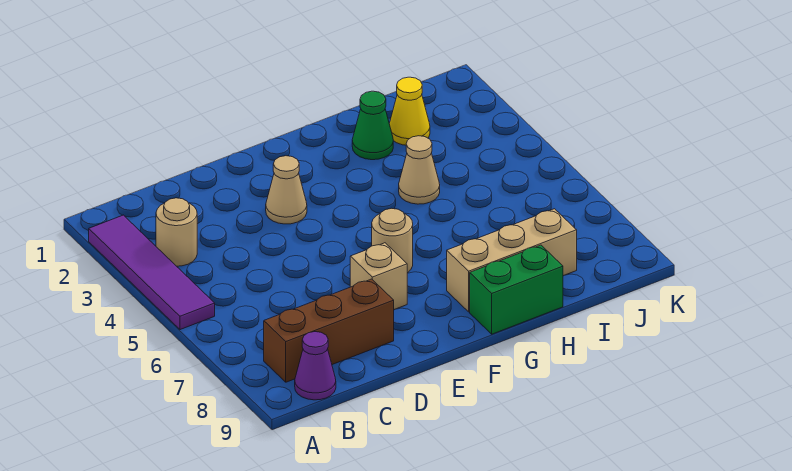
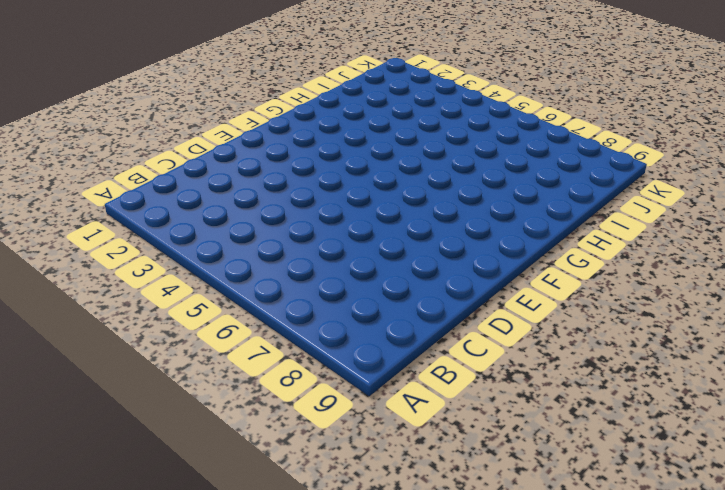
none -> purple tile A2:A5 level 1
none -> tan round brick B3 level 1
none -> brown brick B8:D8 level 1

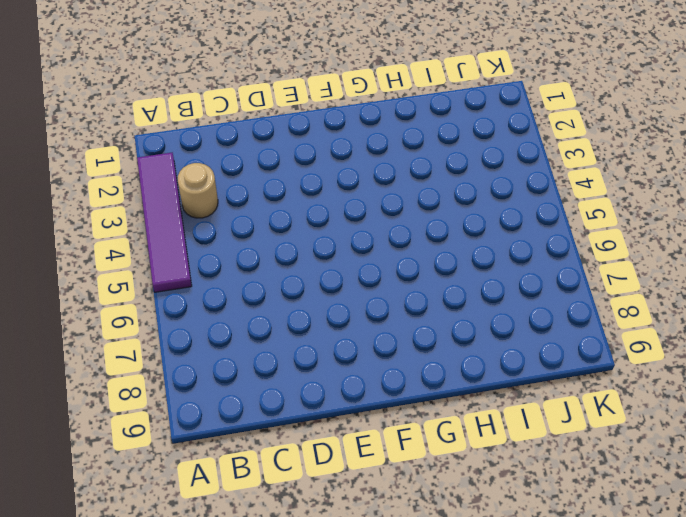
none -> brown brick B8:D8 level 1
none -> purple cone B9 level 1
none -> tan cone E3 level 1

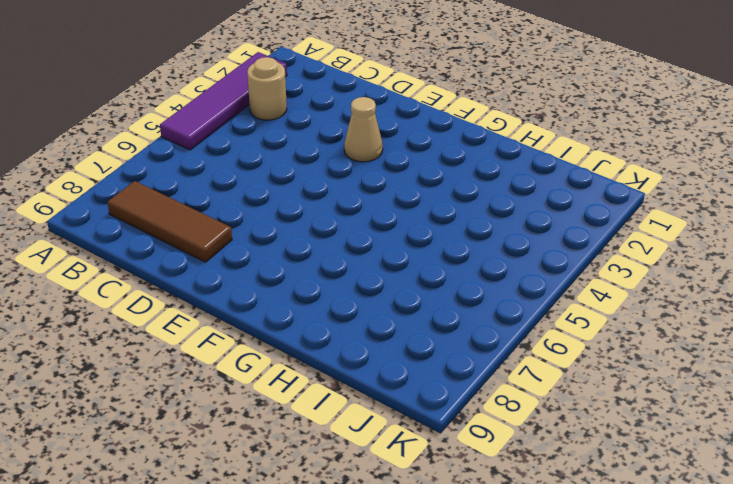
brown tile B8:D8 level 1 -> brown brick B8:D8 level 1
none -> purple cone B9 level 1
none -> tan brick E7 level 1
none -> tan round brick F6 level 1

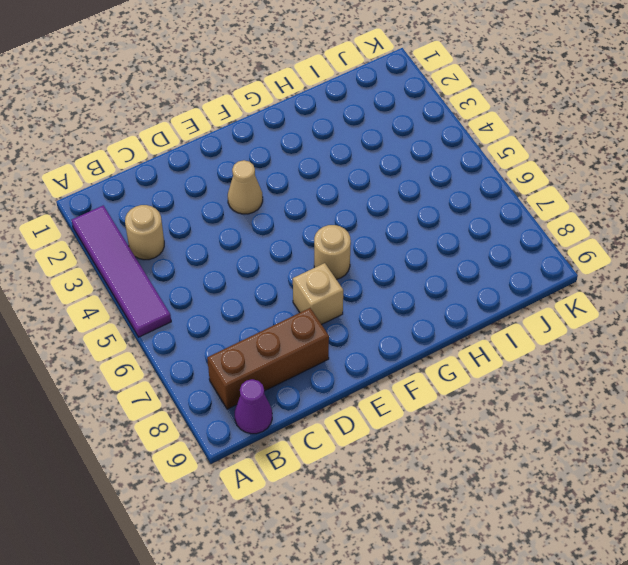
none -> tan brick G8:I8 level 1
none -> green brick G9:H9 level 1
none -> green cone H2 level 1

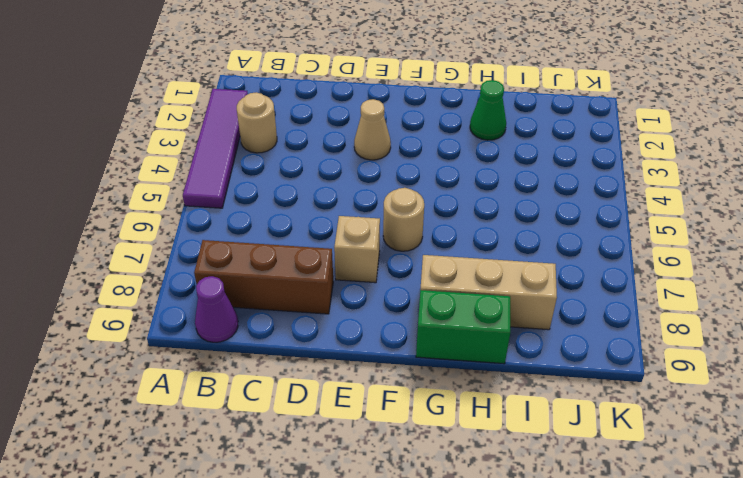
none -> tan cone H4 level 1
none -> yellow cone I2 level 1

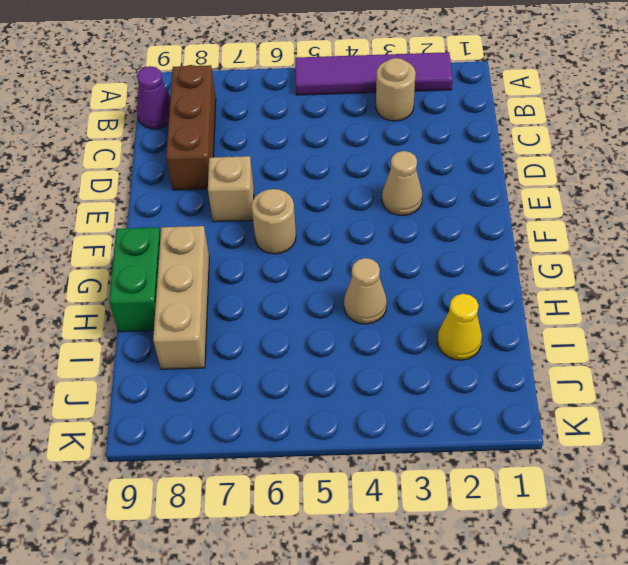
none -> green cone H2 level 1

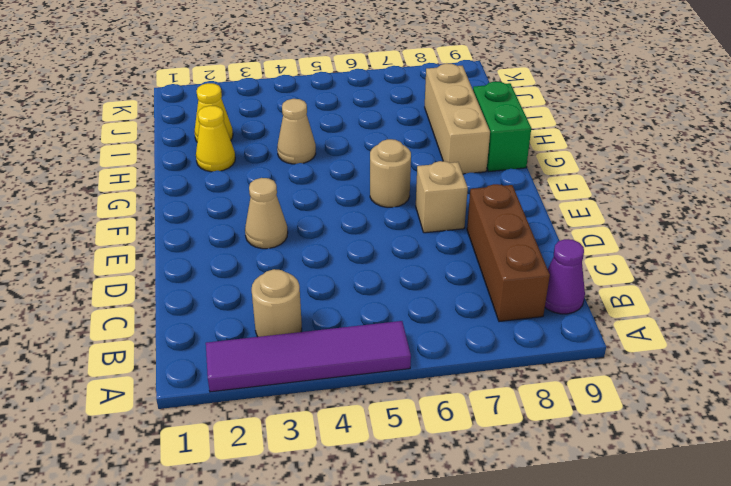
yellow cone H2 level 1 -> green cone H2 level 1

